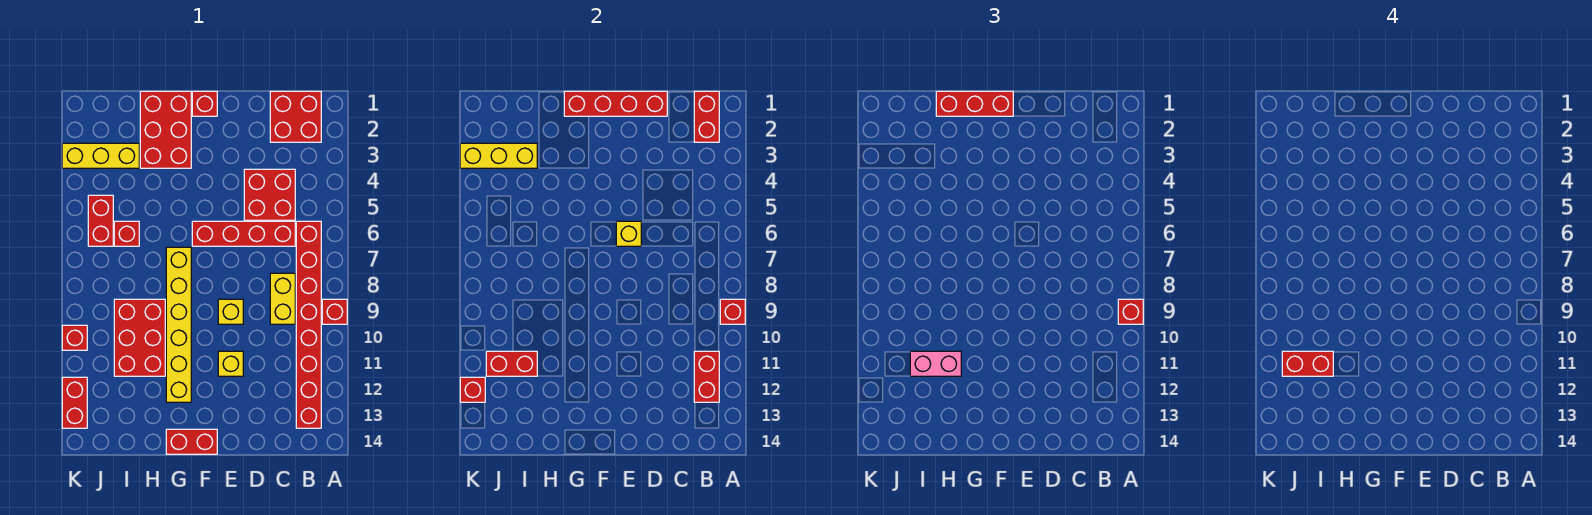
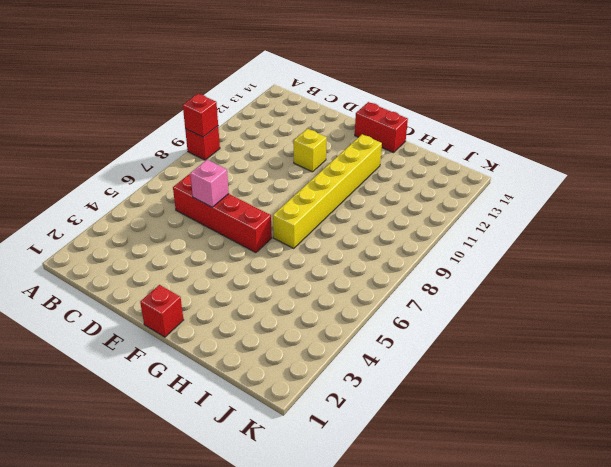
pink brick D6 level 2 -> none
none -> red brick B1:C2 level 1
none -> red brick B6:B13 level 1
none -> red brick C4:D5 level 1
none -> yellow brick C8:C9 level 1

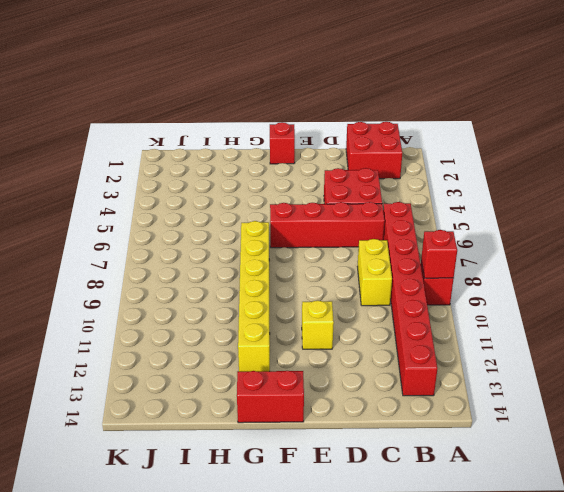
none -> yellow brick E9 level 1
none -> red brick G1:H3 level 1
none -> red brick H9:I11 level 1
none -> yellow brick I3:K3 level 1

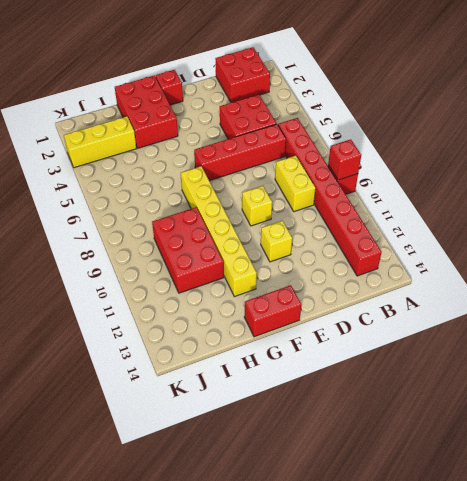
none -> red brick I6 level 1
none -> red brick J5:J6 level 1
none -> red brick K10 level 1
none -> red brick K12:K13 level 1

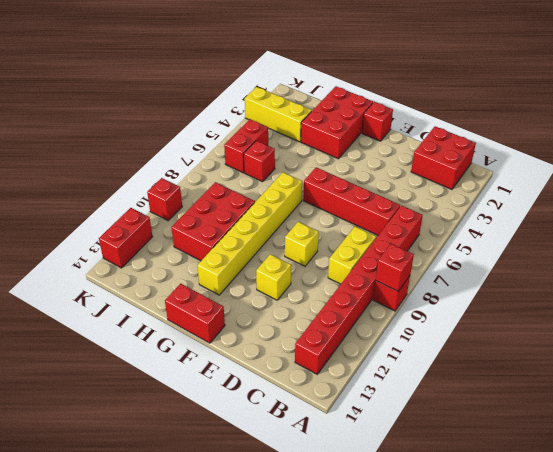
none -> red brick C4:D5 level 1
none -> red brick B1:B2 level 2
none -> red brick B11:B12 level 2
none -> red brick D1:G1 level 2

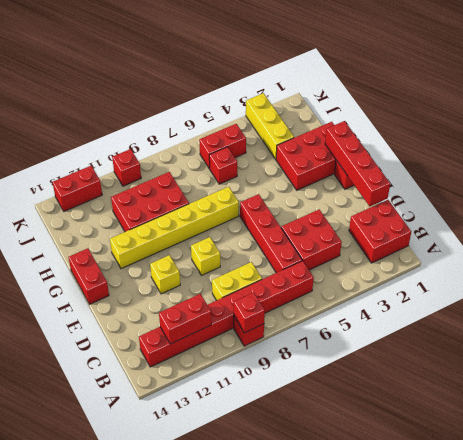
none -> red brick B1:B2 level 2
none -> yellow brick E6 level 2
none -> yellow brick I3:K3 level 2
none -> red brick I11:J11 level 2

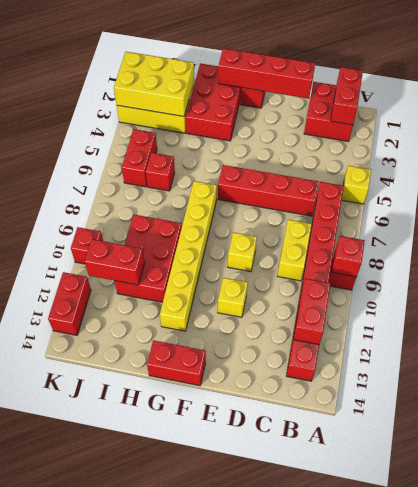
yellow brick A5 level 1 -> yellow brick E6 level 2
yellow brick I2:K3 level 2 -> yellow brick I3:K3 level 2
none -> red brick C4:D5 level 1
none -> red brick K12 level 2
none -> red brick A9 level 3
none -> red brick F1:H1 level 3

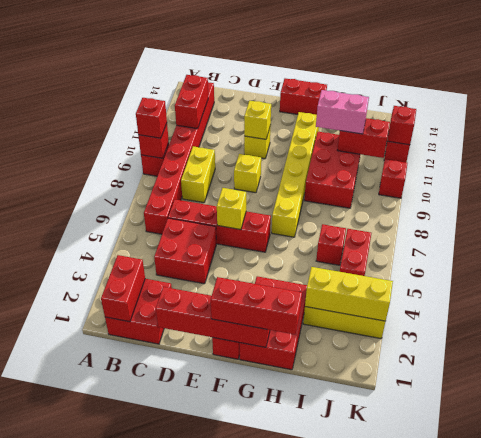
yellow brick E11 level 2 -> none
none -> red brick I11:J11 level 4

